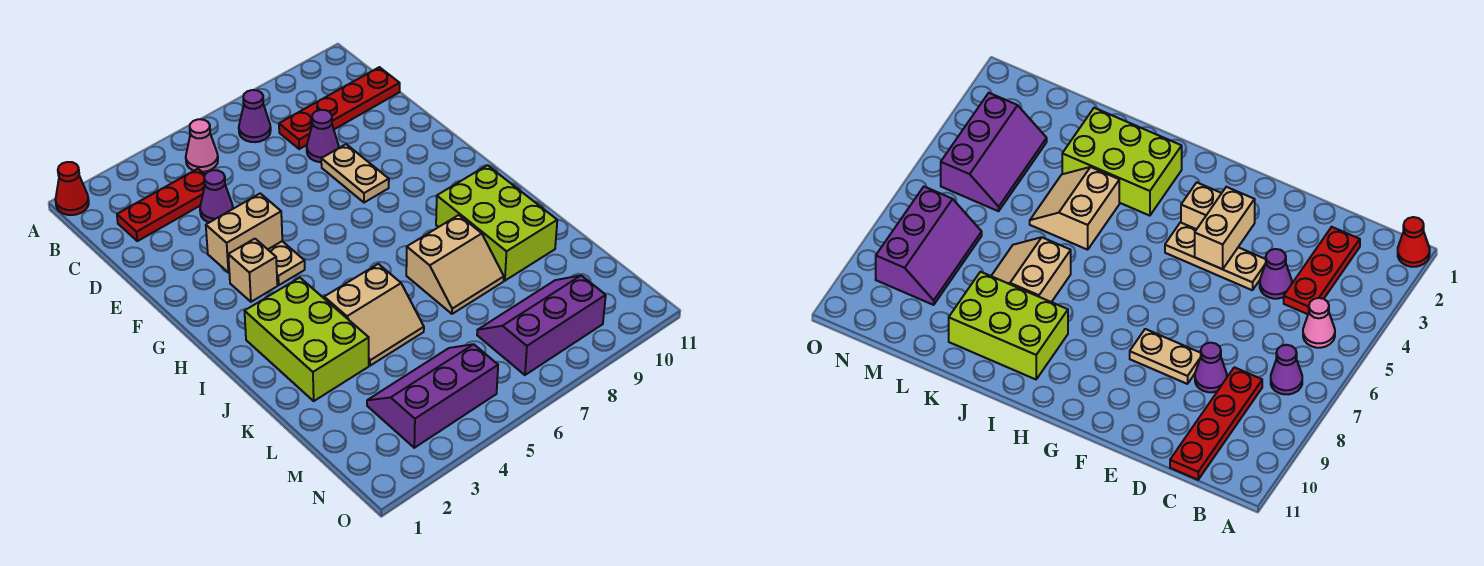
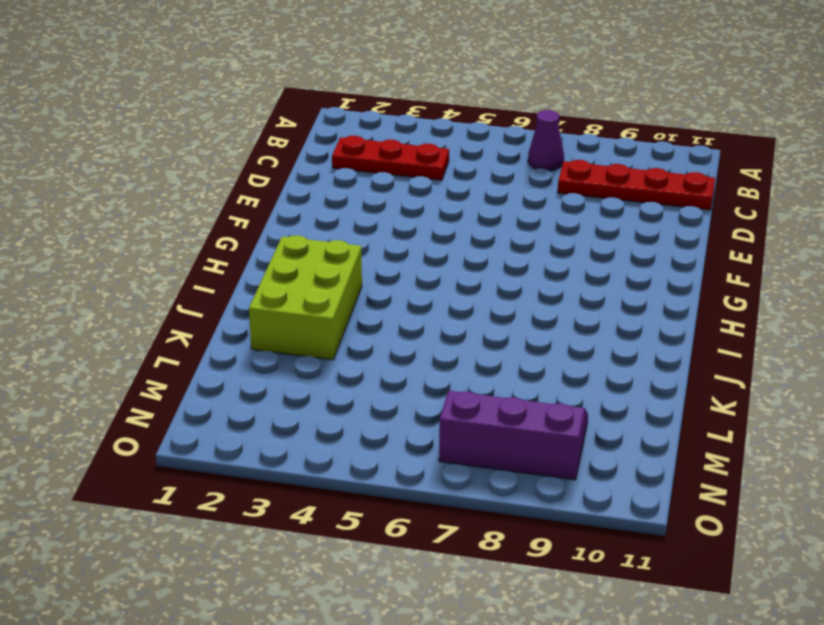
none -> red cone A1 level 1
none -> pink cone B5 level 1
none -> purple cone D4 level 1

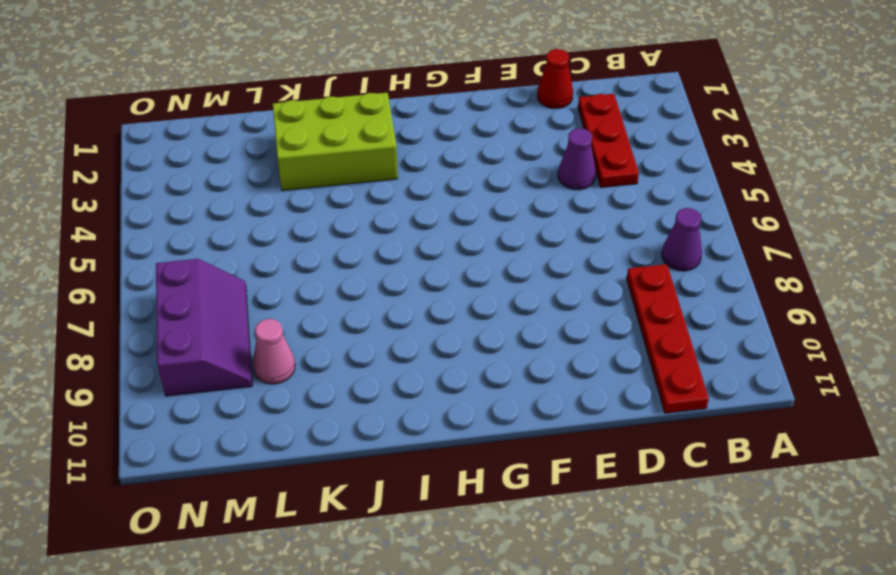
red cone D1 level 1 -> red cone A1 level 1
pink cone L9 level 1 -> pink cone B5 level 1
none -> purple cone D8 level 1
none -> tan plate E4:G4 level 1
none -> tan plate E8:F8 level 1

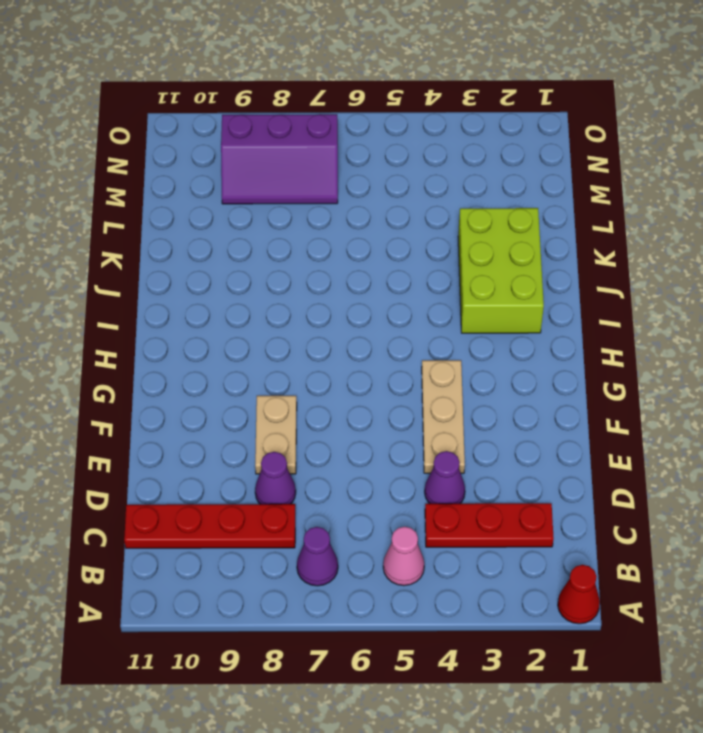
none -> tan brick G3 level 1
none -> lime brick I9:K10 level 1
none -> tan slope J4:K5 level 1 top J

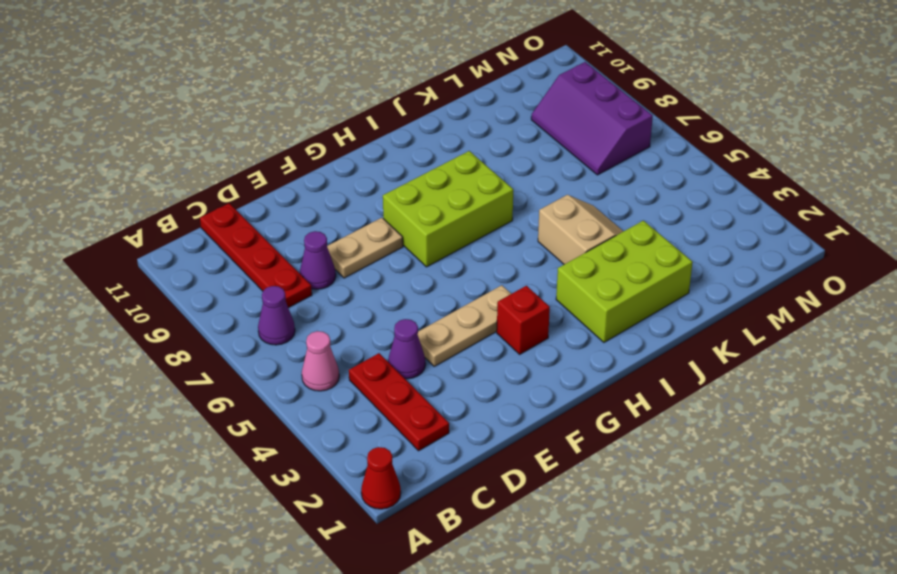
red brick G3 level 1 -> tan brick G3 level 1
lime brick G7:I8 level 1 -> lime brick I9:K10 level 1
none -> tan slope J7:K8 level 1 top J
none -> purple slope M3:N5 level 1 top N
none -> tan brick F3:F4 level 2

